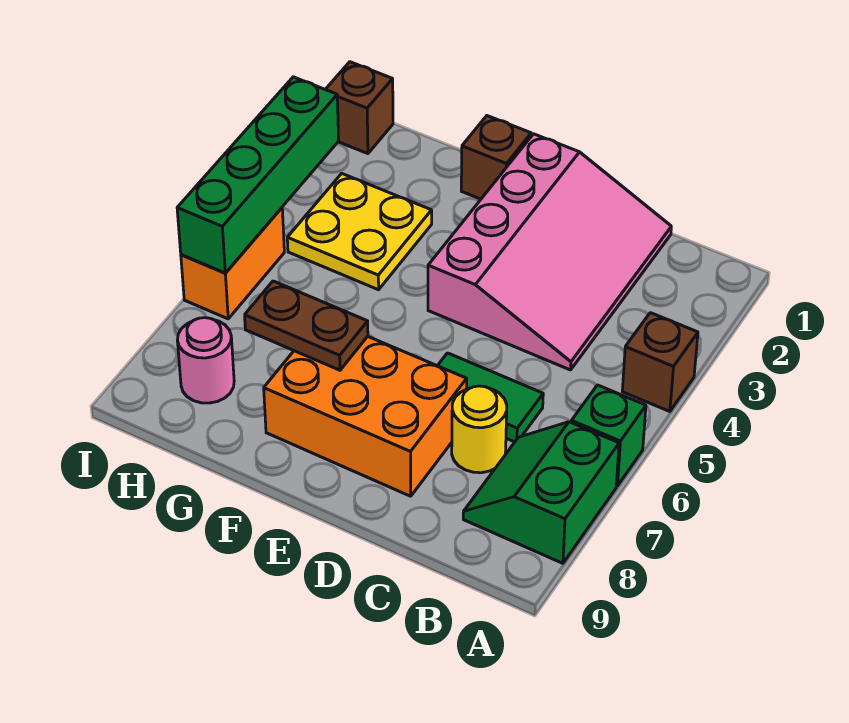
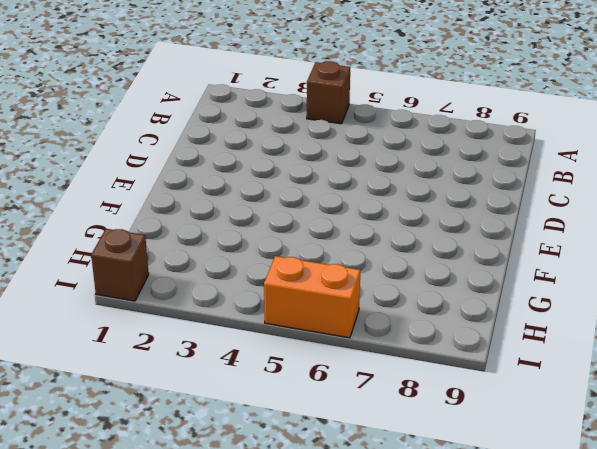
none -> green brick A6 level 1
none -> green slope A7:B8 level 1 top A
none -> pink slope C1:E4 level 1 top E

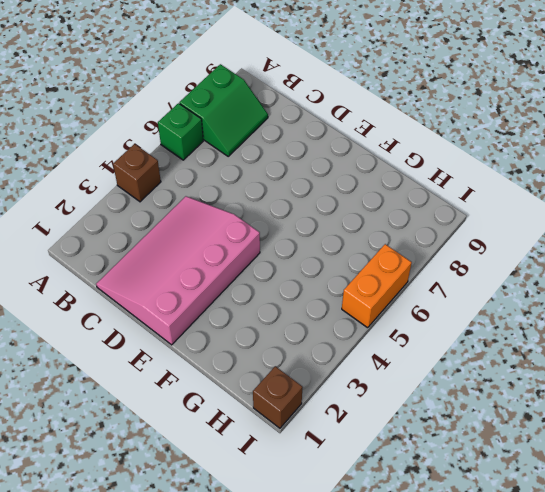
none -> green tile C6:D6 level 1
none -> yellow round brick C7 level 1
none -> orange brick D7:F8 level 1

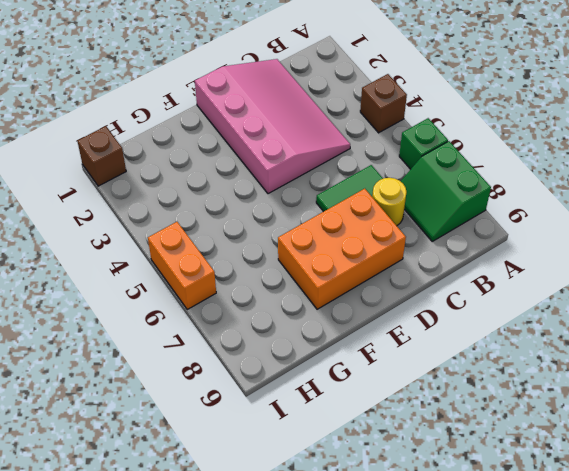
none -> brown brick F1 level 1
none -> yellow plate G3:H4 level 1
none -> pink round brick H8 level 1

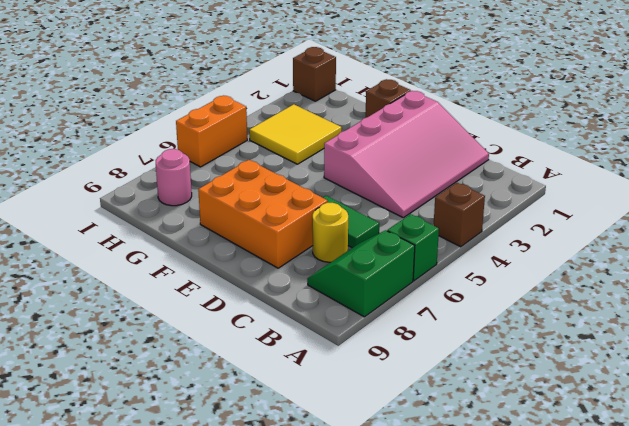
yellow tile G3:H4 level 1 -> yellow plate G3:H4 level 1
none -> brown plate F7:G7 level 2
none -> green brick I3:I6 level 2

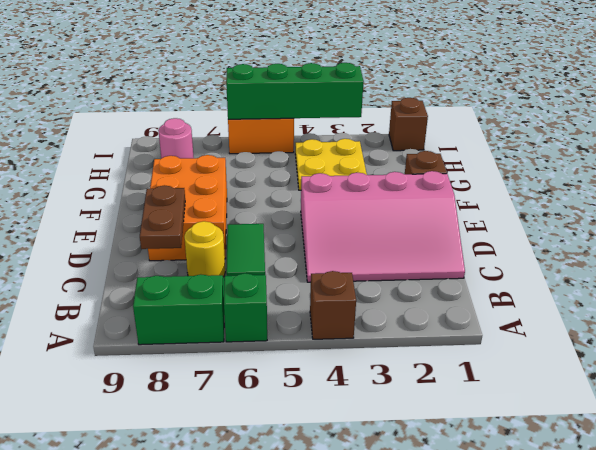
brown plate C8:D8 level 2 -> brown plate F7:G7 level 2

